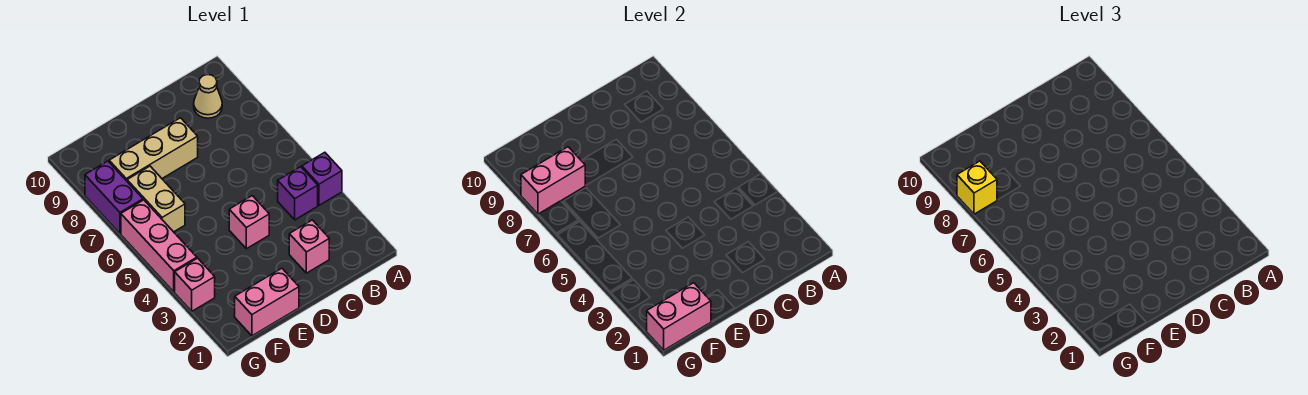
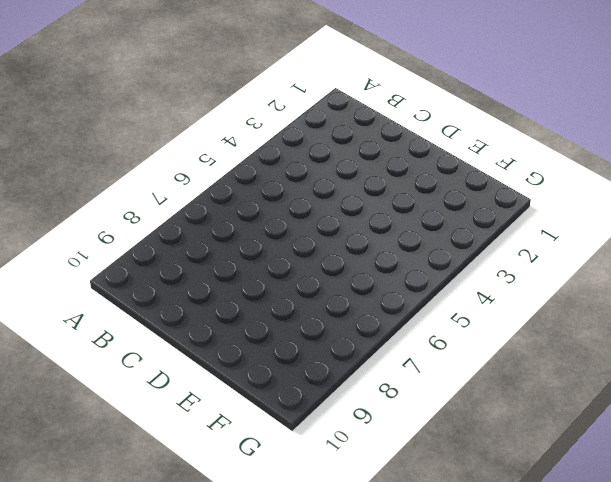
none -> purple brick A4 level 1
none -> purple brick B4 level 1
none -> tan cone B9 level 1

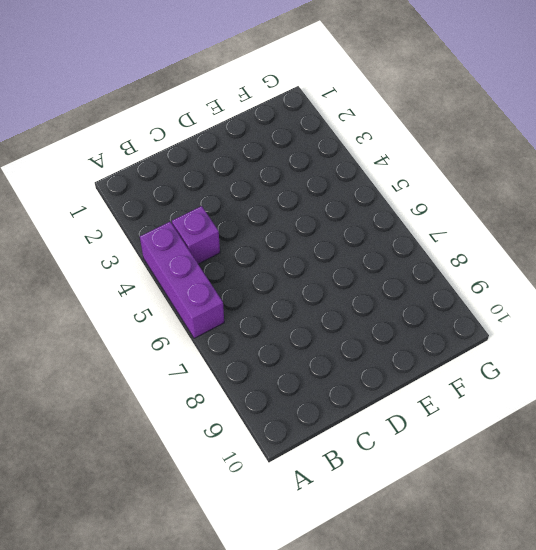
purple brick A4:A6 level 1 -> purple brick A4 level 1
none -> tan cone B9 level 1
none -> pink brick C2 level 1
none -> pink brick D4 level 1

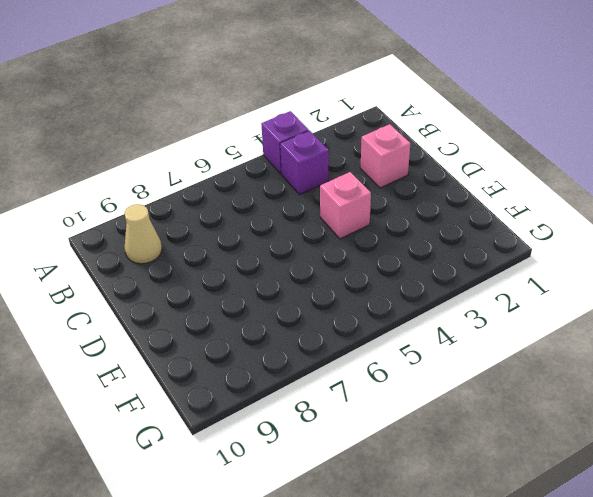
none -> tan brick D8:F8 level 1
none -> pink brick E1:F1 level 1
none -> tan brick F6:F7 level 1

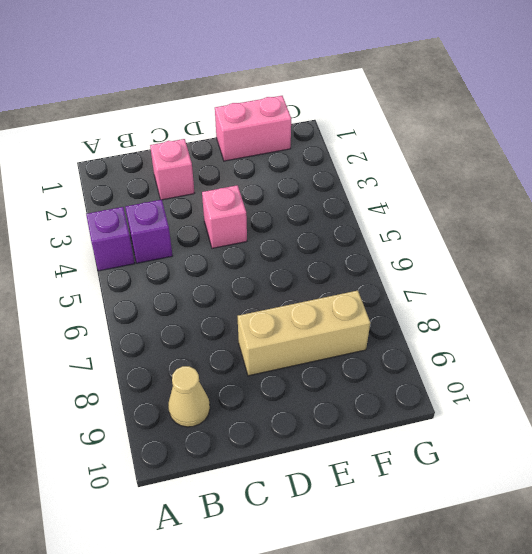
none -> tan brick F6:F7 level 1
none -> pink brick G3 level 1
none -> pink brick G4:G6 level 1

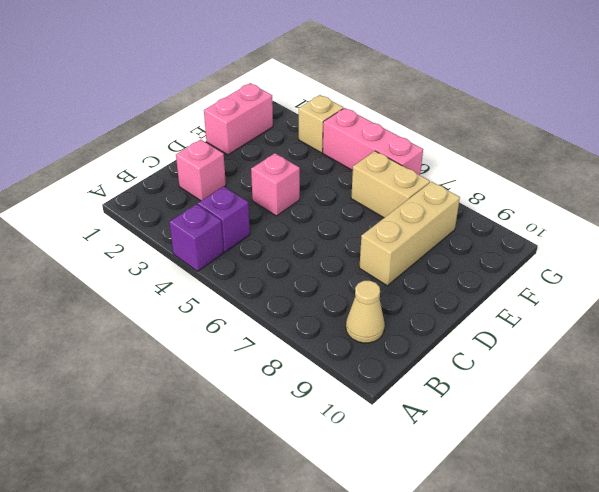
tan brick G3 level 1 -> pink brick G3 level 1
none -> purple brick G7:G8 level 1
none -> pink brick F1:G1 level 2
none -> pink brick F8:G8 level 2

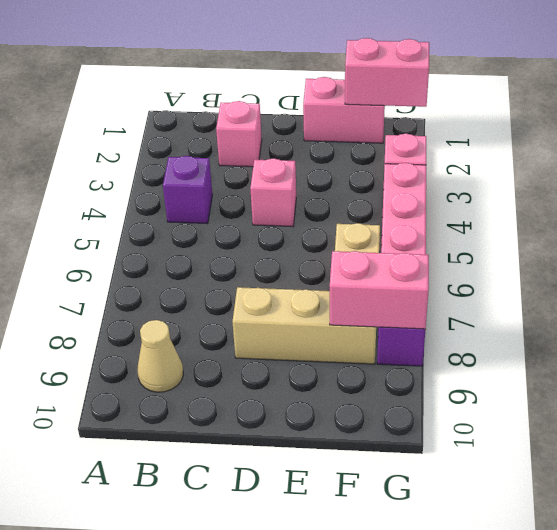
none -> purple brick A4 level 1
none -> yellow brick G8 level 3

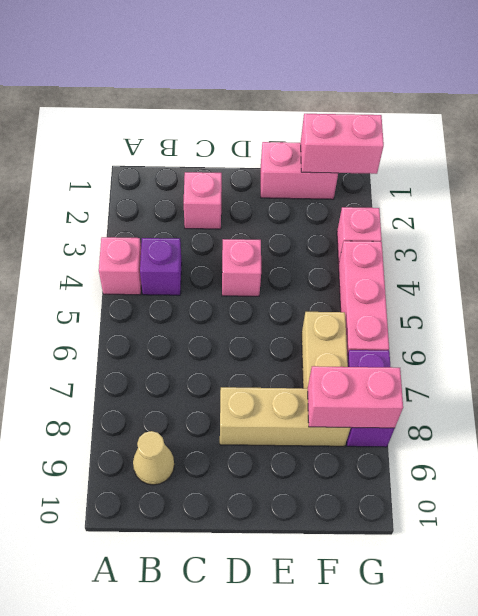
pink brick A4 level 1 -> purple brick A4 level 1
none -> yellow brick G8 level 3

